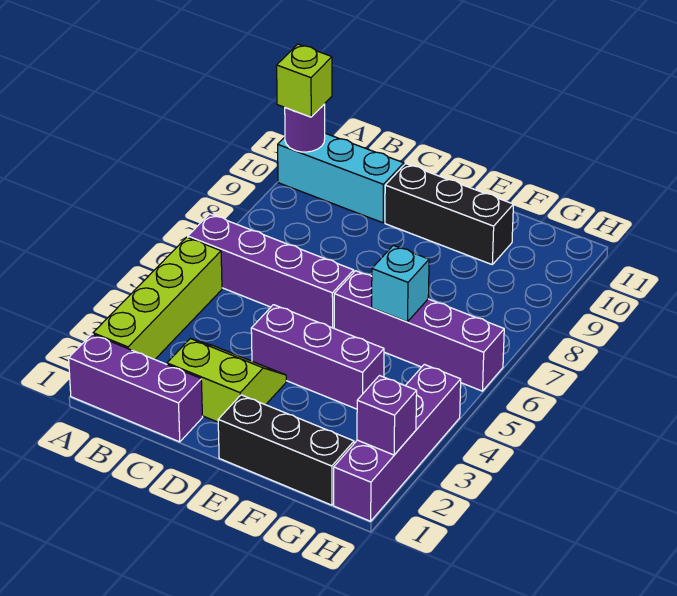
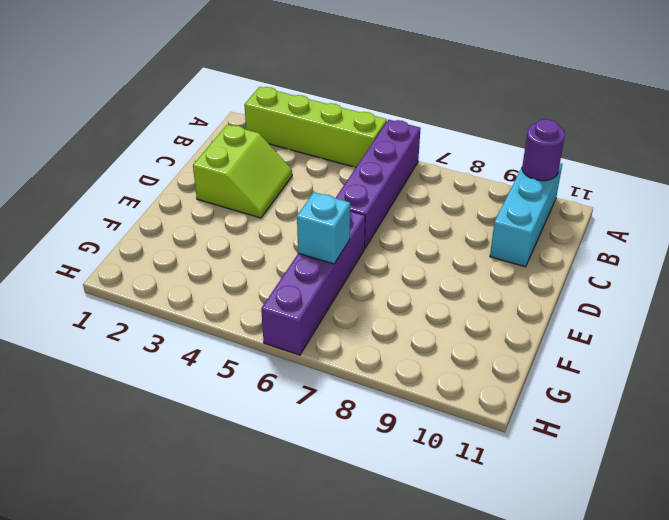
none -> purple brick A1:C1 level 1
none -> purple brick D4:F4 level 1
none -> black brick D10:F10 level 1

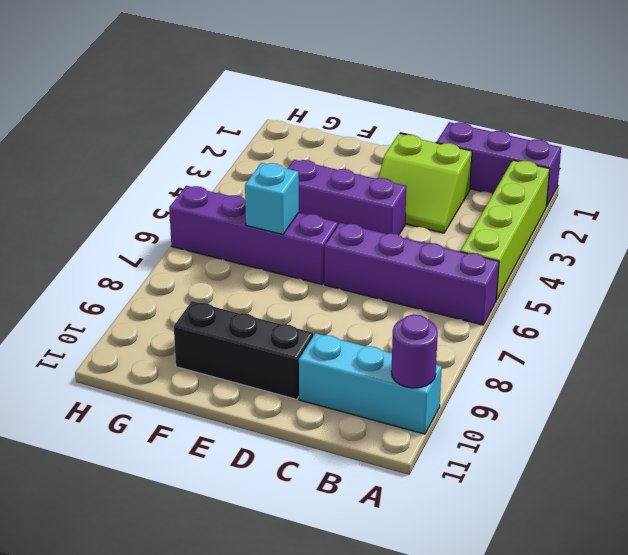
none -> black brick E1:G1 level 1
none -> purple brick H1:H4 level 1
none -> purple brick H2 level 2

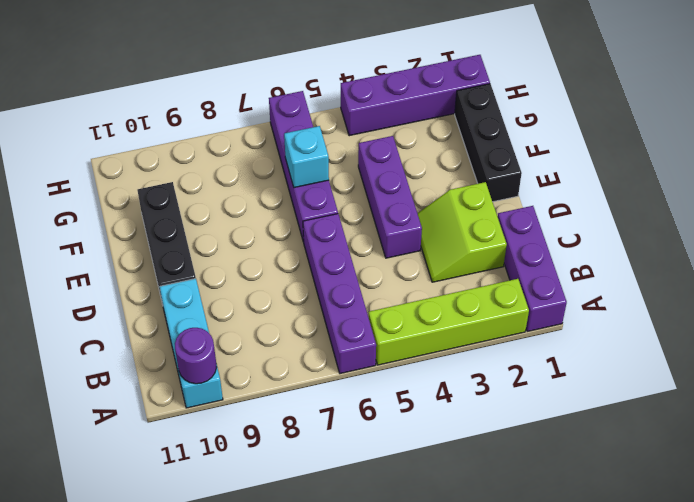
none -> purple brick H2 level 2
none -> lime brick A10 level 3

